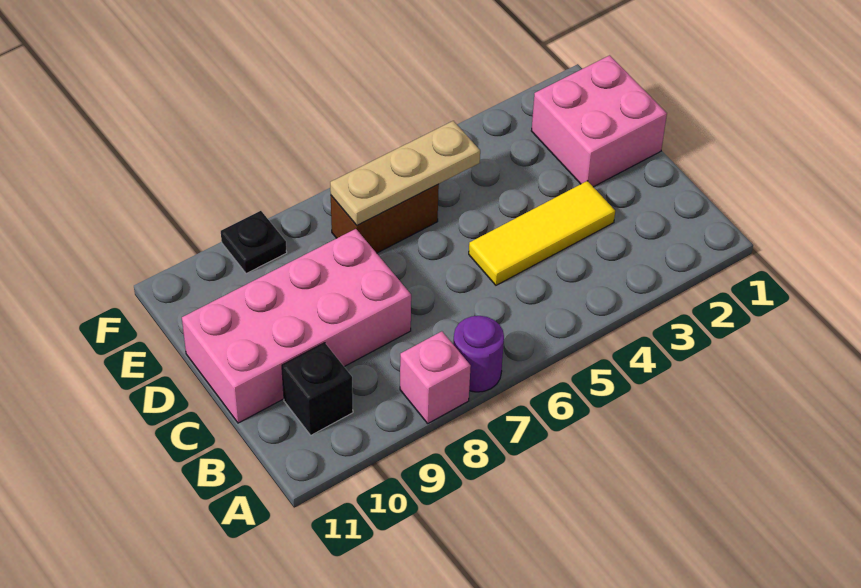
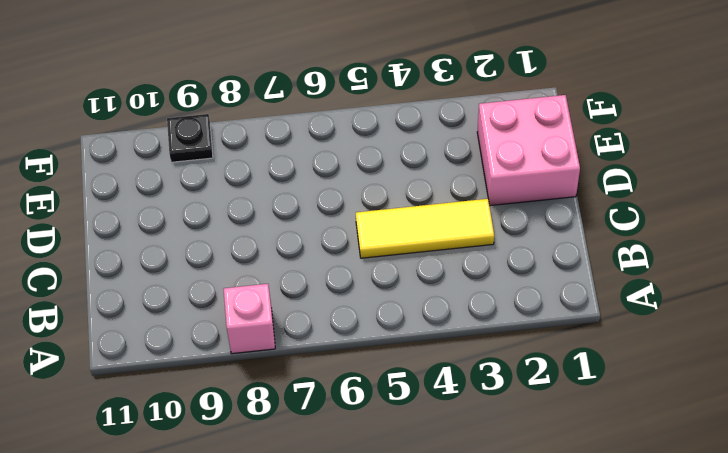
none -> purple round brick A7 level 1
none -> black brick B10 level 1

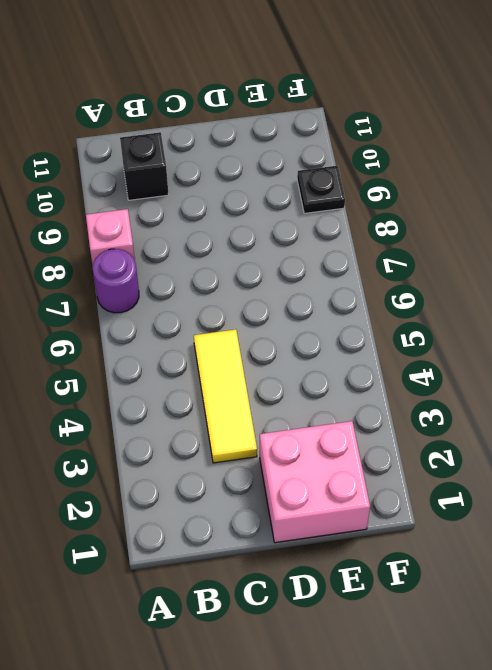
none -> pink brick C8:D11 level 1
none -> brown brick E6:E7 level 1

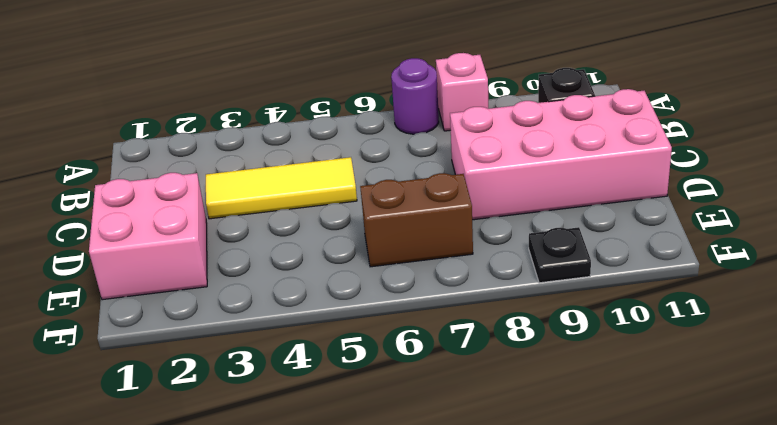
none -> tan plate E5:E7 level 2

